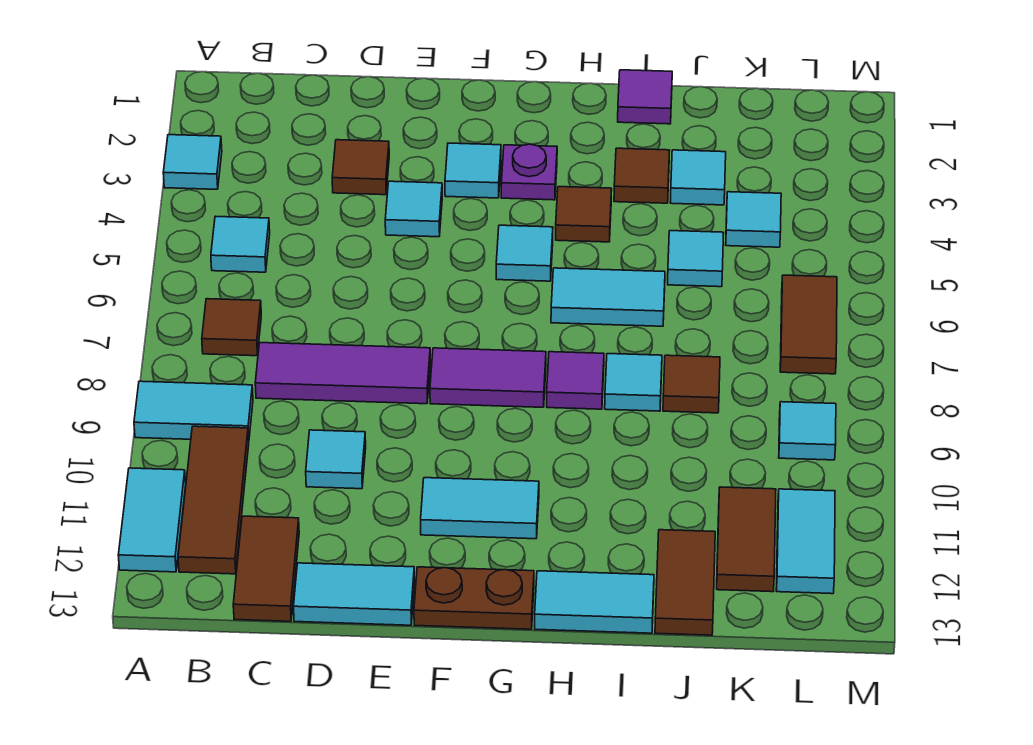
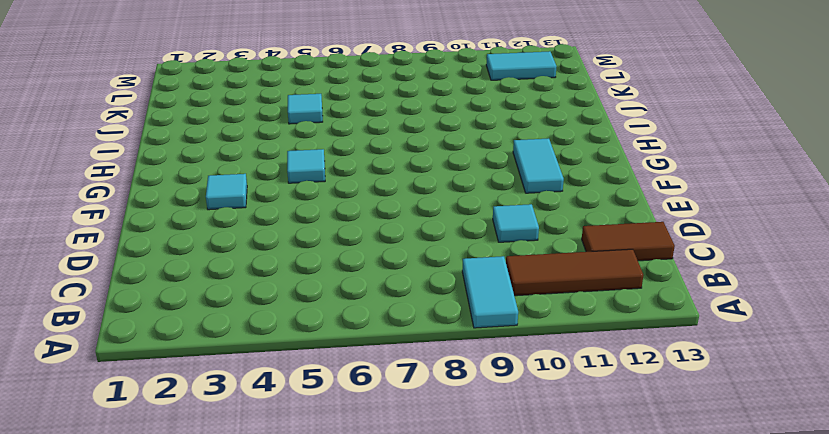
none -> cyan tile A3 level 1
none -> cyan tile A11:A12 level 1
none -> cyan tile B5 level 1
none -> brown tile B7 level 1

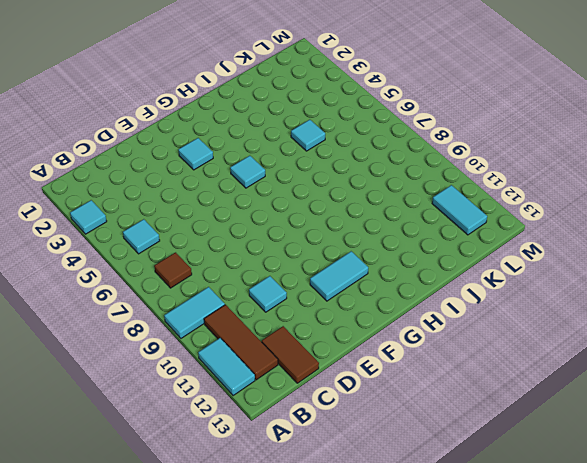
none -> purple tile C8:E8 level 1
none -> brown tile D3 level 1
none -> cyan tile D13:E13 level 1
none -> cyan tile E4 level 1

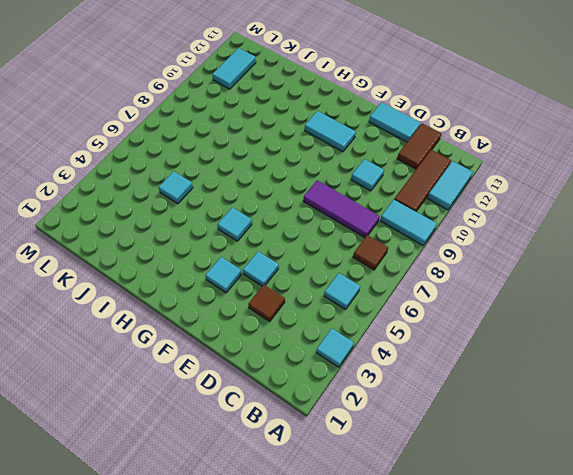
none -> purple tile F8:G8 level 1
none -> brown plate F13:G13 level 1
none -> purple plate G3 level 1
none -> brown tile H4 level 1

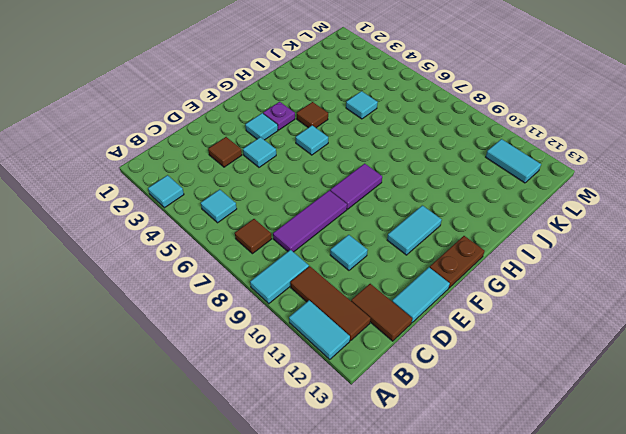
none -> cyan tile H6:I6 level 1
none -> purple tile H8 level 1
none -> cyan tile H13:I13 level 1
none -> purple tile I1 level 1

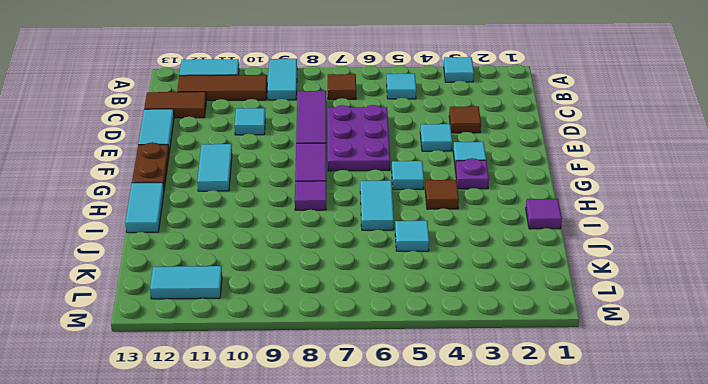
purple plate D6:F7 level 1 -> none
none -> brown tile I3 level 1
none -> cyan tile I8 level 1
none -> cyan tile J3 level 1
none -> brown tile J8 level 1

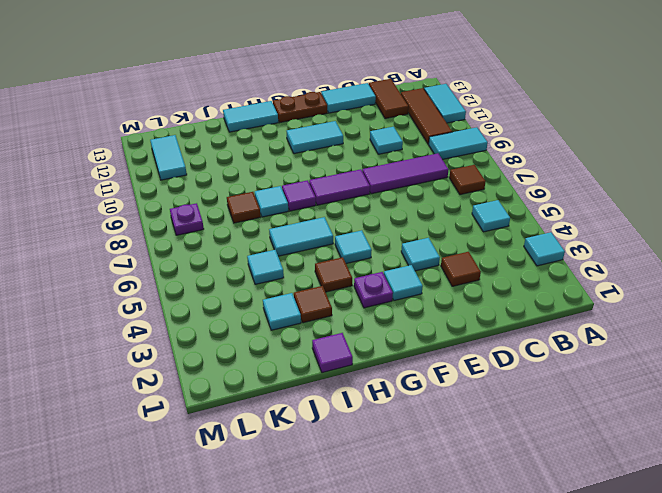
purple plate L8 level 1 -> none
none -> brown tile J12:J13 level 1
none -> cyan tile K4 level 1
none -> brown tile K11:K12 level 1
none -> brown tile L6:L7 level 1

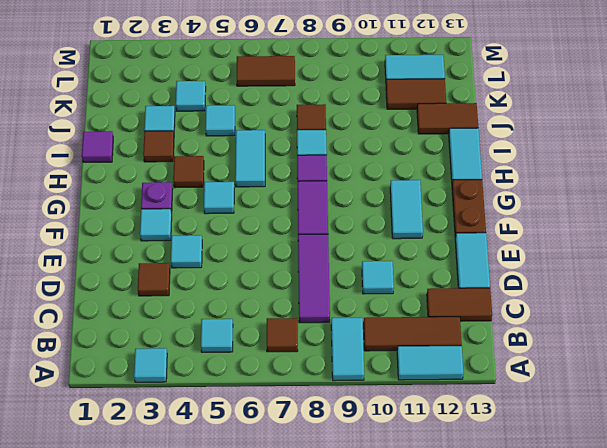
none -> cyan tile L9 level 1

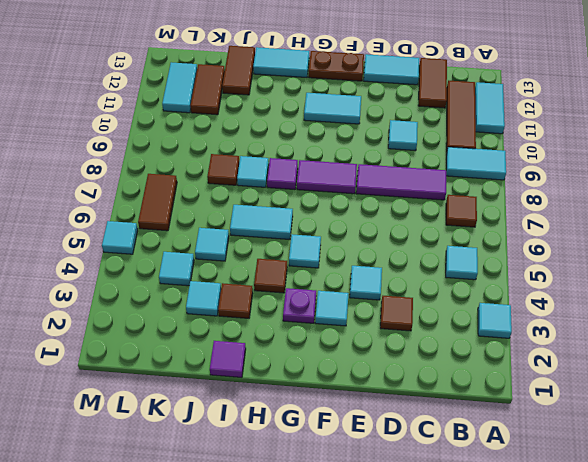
cyan tile M5 level 1 -> cyan tile L9 level 1

